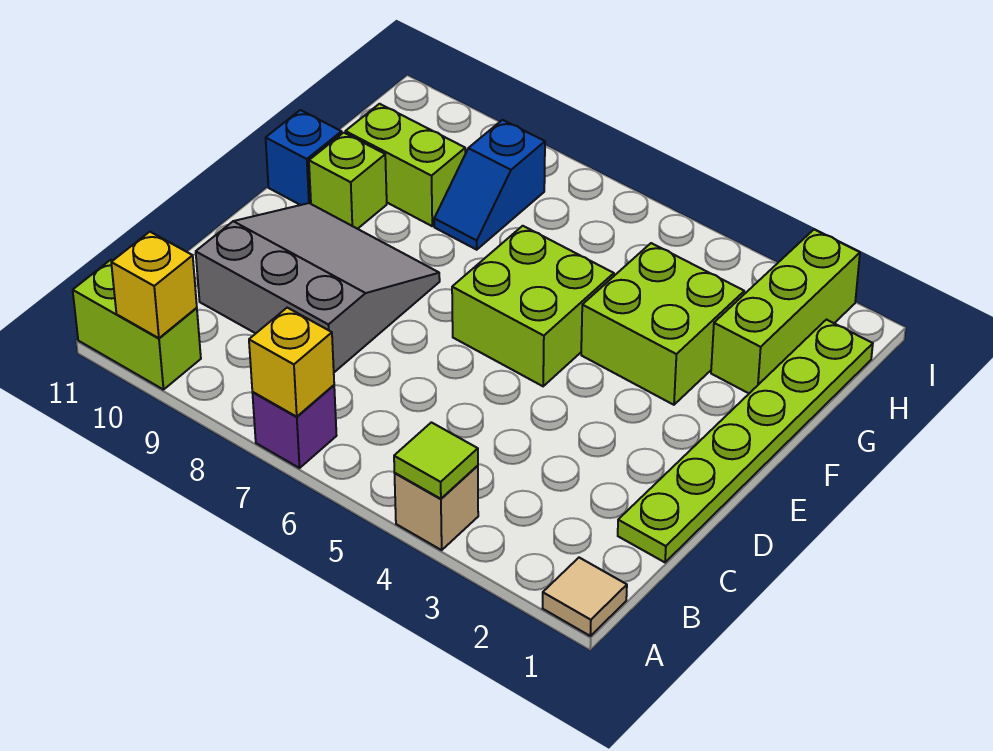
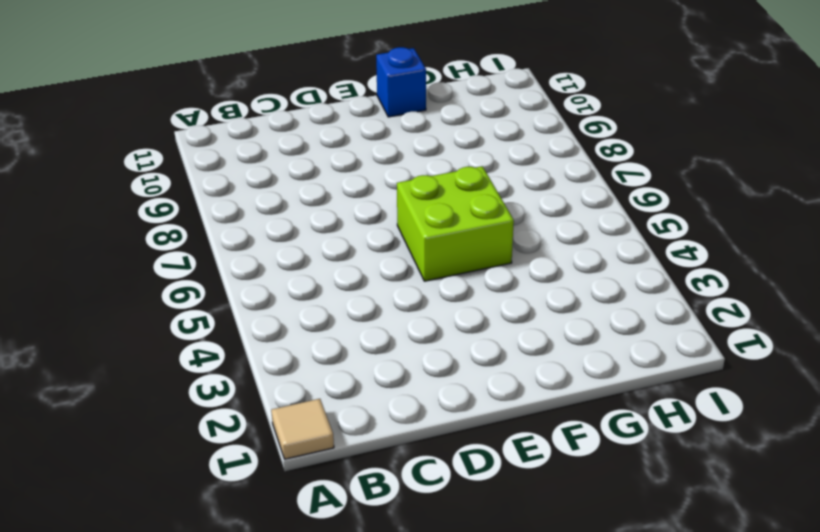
none -> tan brick A4 level 1
none -> purple brick A7 level 1
none -> lime brick A10:A11 level 1

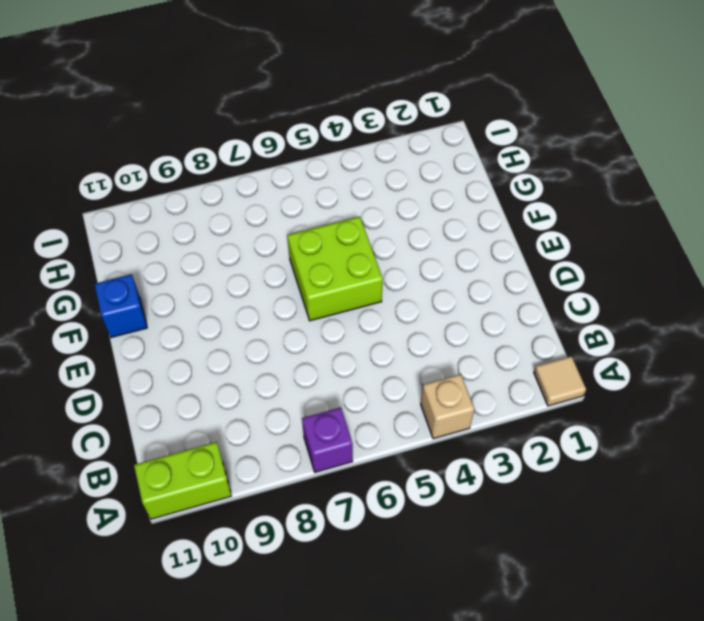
none -> lime plate C1:H1 level 1
none -> grey slope C8:E10 level 1 top C
none -> lime brick F3:G4 level 1

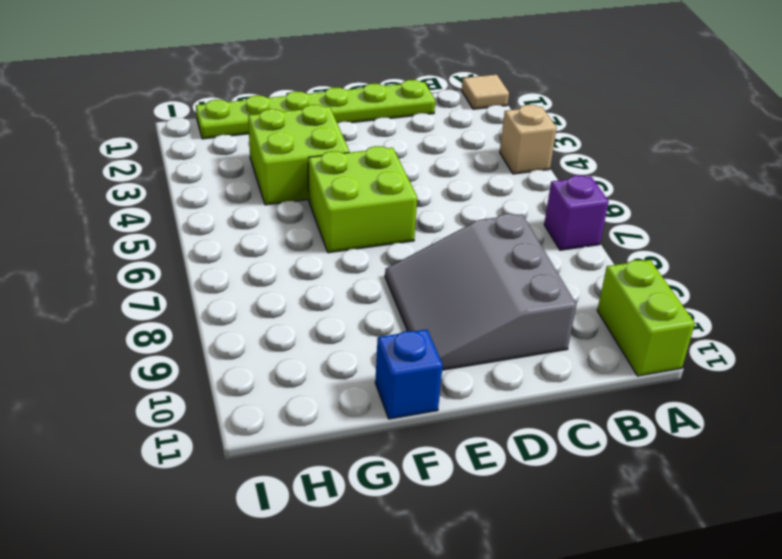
none -> lime brick F10 level 1
none -> lime brick G2:I2 level 1
none -> blue slope G8:H8 level 1 top H

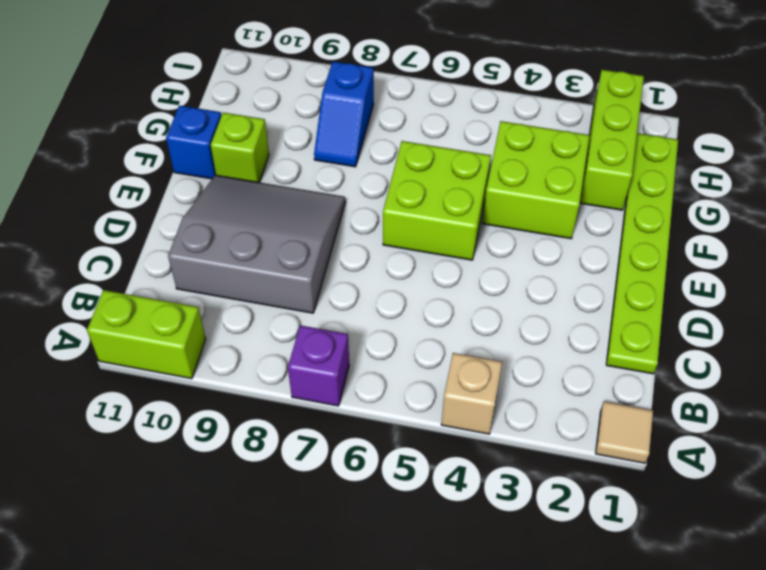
none -> lime brick G9:G10 level 1
none -> lime tile A4 level 2
none -> yellow brick A7 level 2

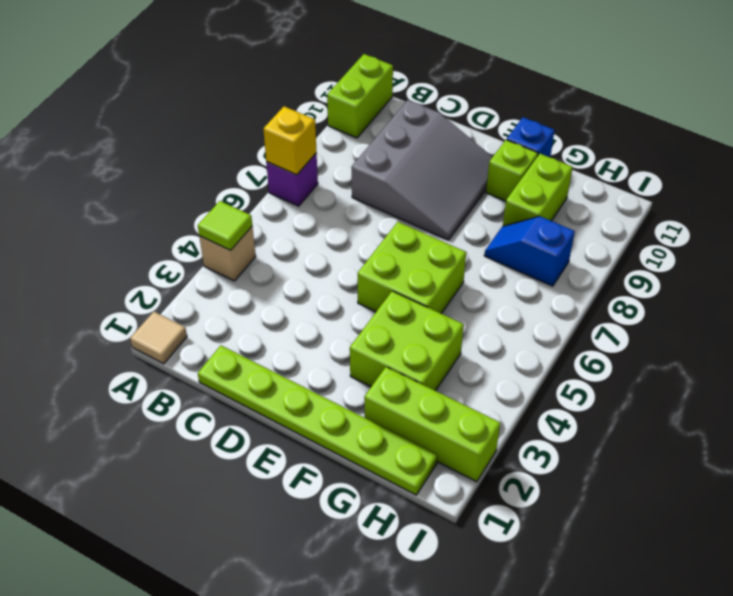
none -> yellow brick A10 level 2

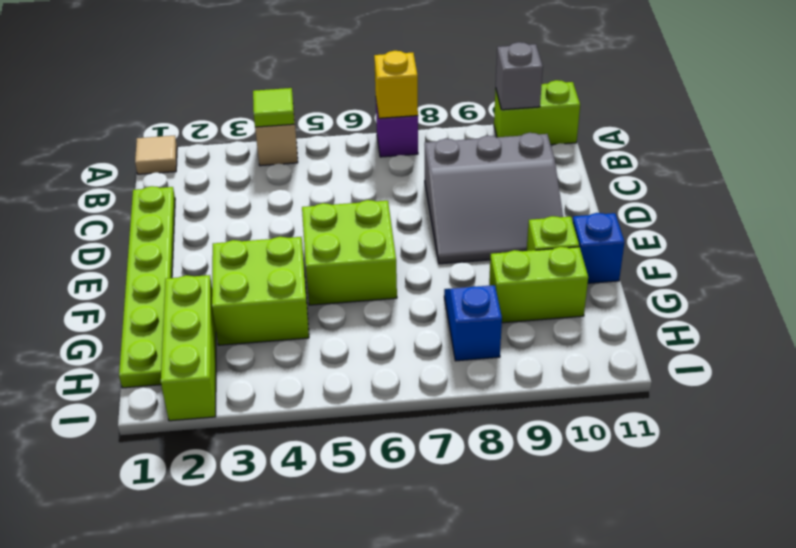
grey brick A10 level 2 -> yellow brick A10 level 2

